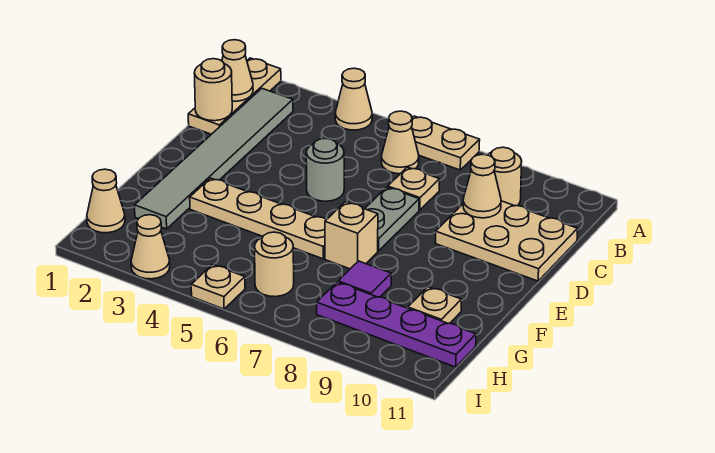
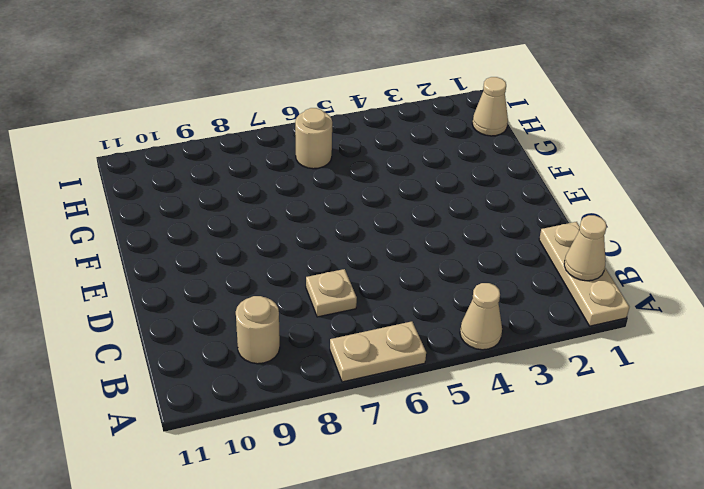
none -> grey tile B2:G2 level 1
none -> tan cone B6 level 1
none -> tan plate C9:D11 level 1

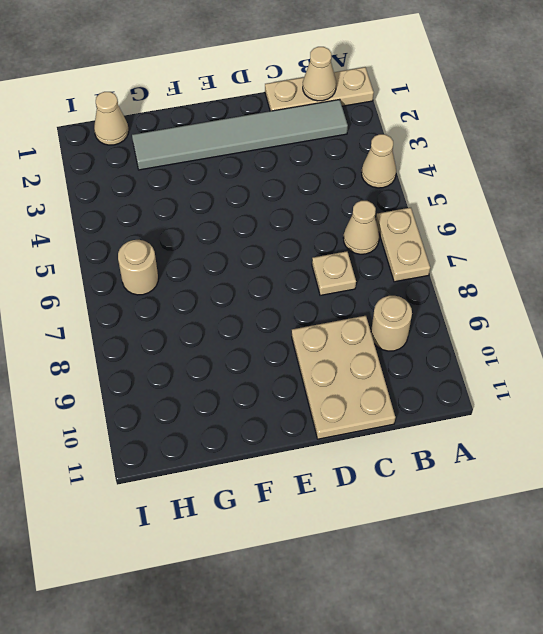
none -> grey round brick D5 level 1
none -> grey plate D7:E7 level 1
none -> tan plate F3:F6 level 1

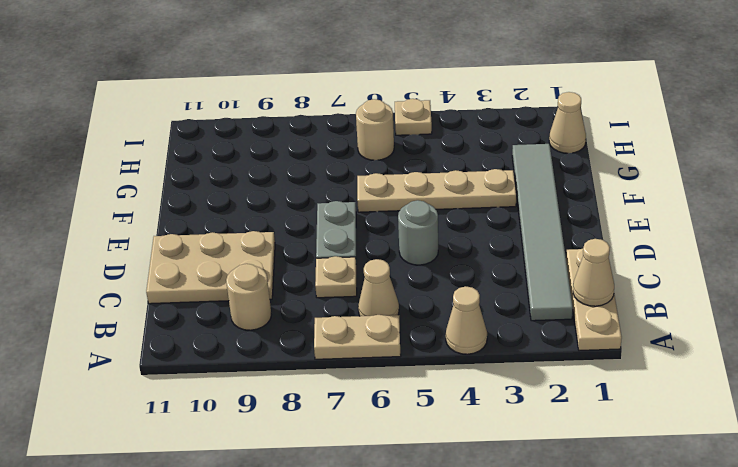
none -> tan brick F7 level 1
none -> purple tile G8 level 1
none -> tan plate G10 level 1

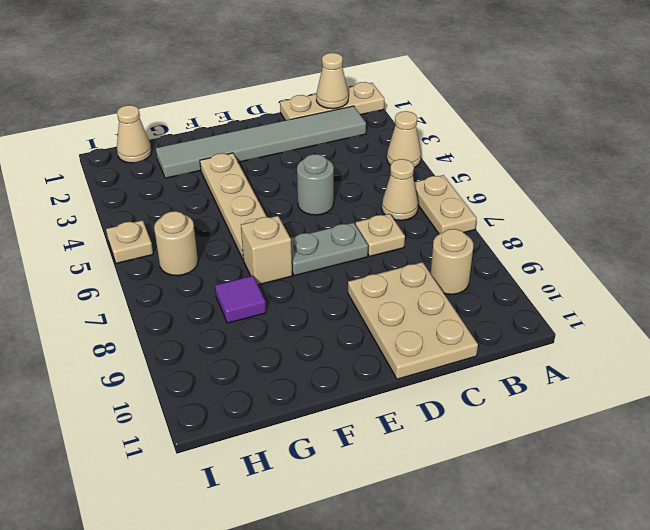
none -> tan plate G10 level 1
none -> purple plate H8:H11 level 1
none -> tan cone I3 level 1

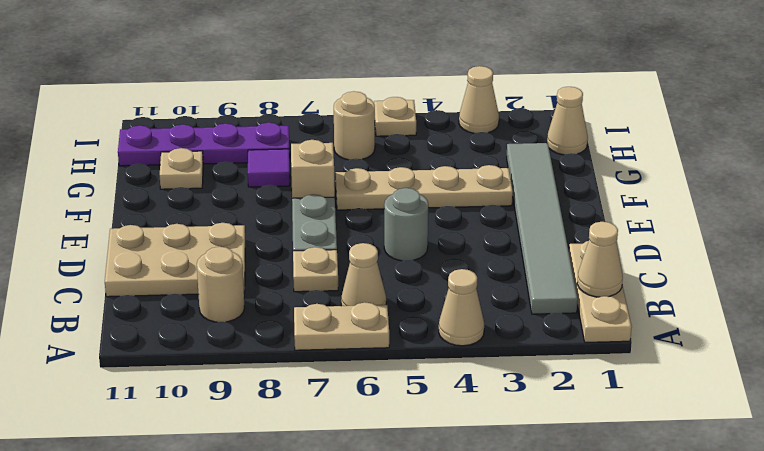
none -> tan round brick C1 level 2
none -> tan cone C9 level 2

